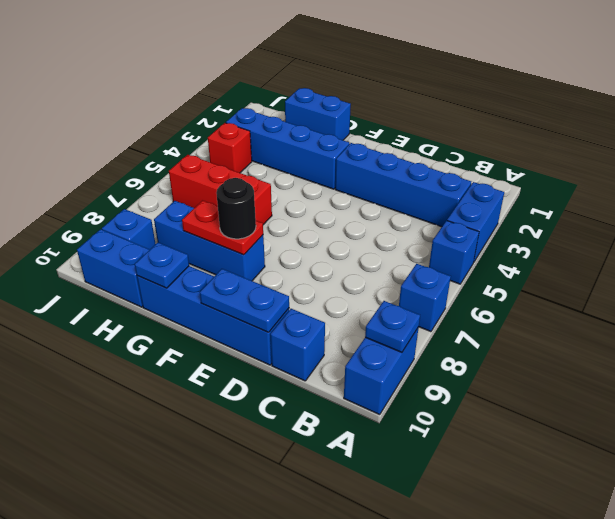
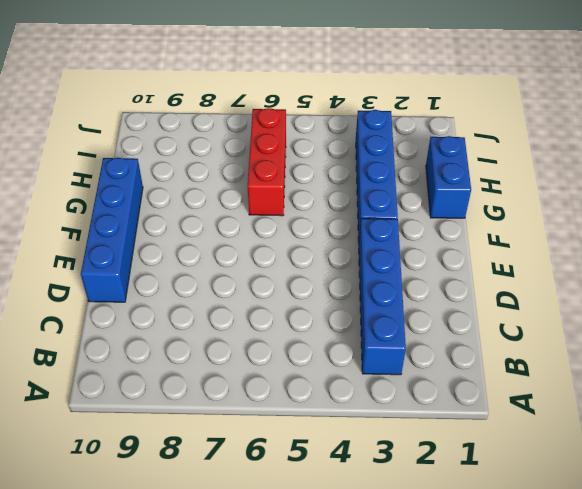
none -> blue brick A3:A4 level 1
none -> blue brick A5 level 1
none -> blue brick A7 level 1

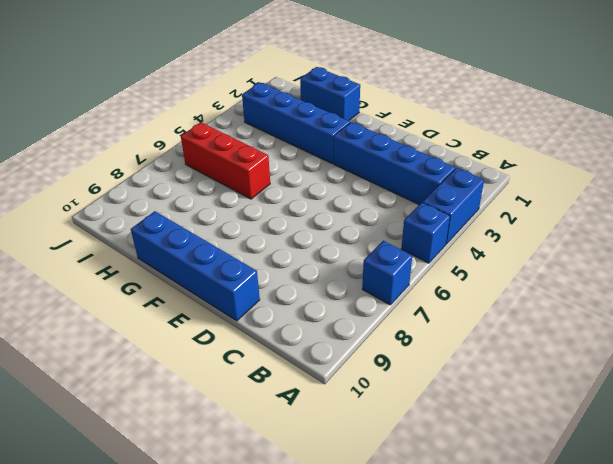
none -> blue brick A9:A10 level 1
none -> blue brick C10 level 1
none -> blue brick F8:H8 level 1

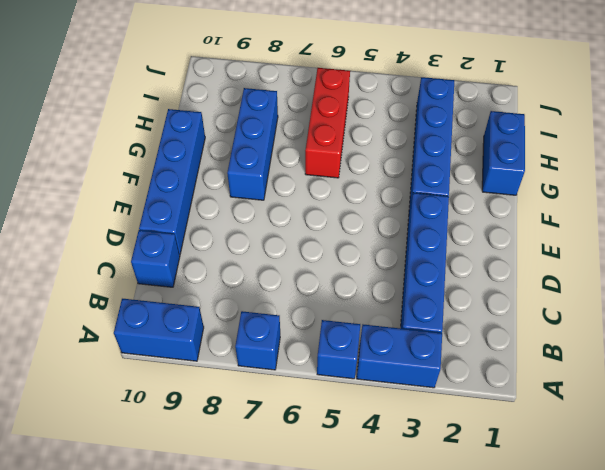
none -> blue brick H10:I10 level 1
none -> red brick I4 level 1
none -> blue brick I9 level 1

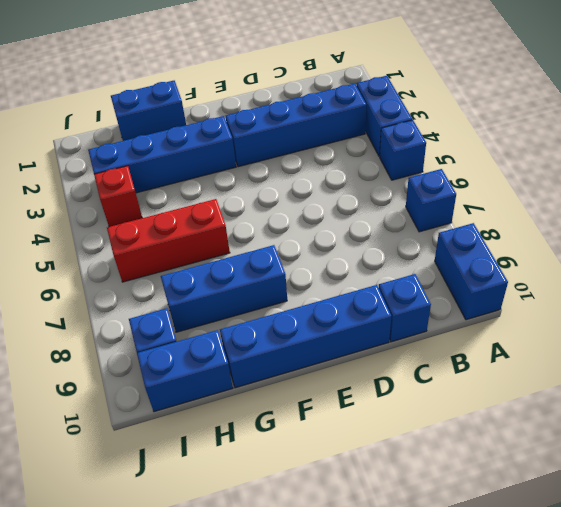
none -> blue plate A9 level 2
none -> blue plate D10:E10 level 2
none -> red plate F8:G8 level 2

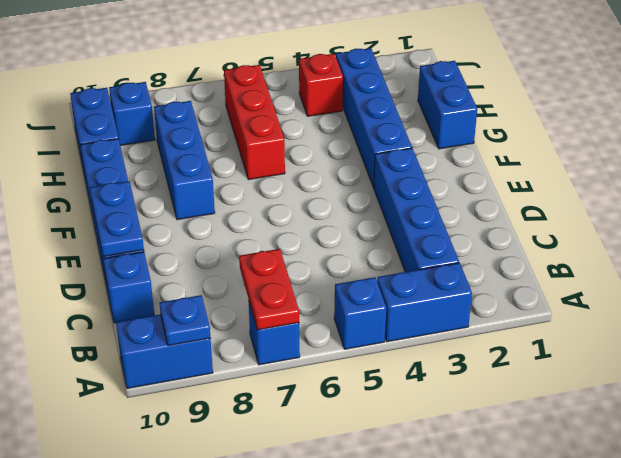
red plate A7:B7 level 2 -> red plate F8:G8 level 2
none -> blue plate G10 level 2
none -> black round brick F8 level 3

